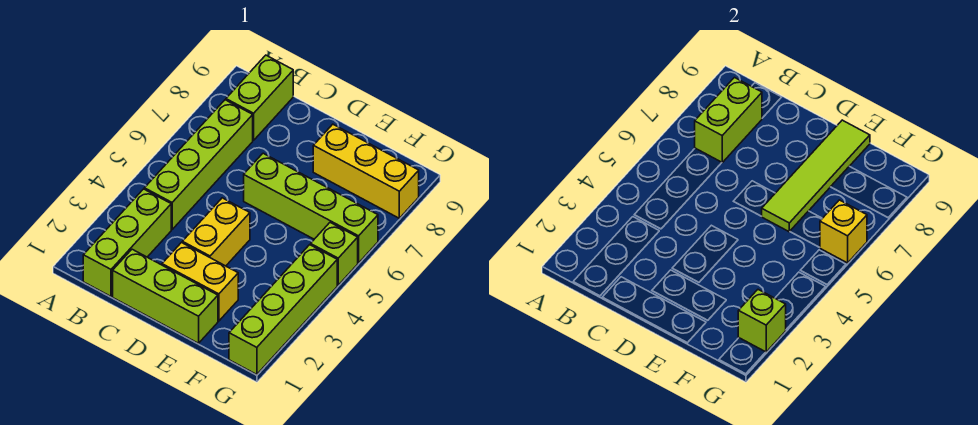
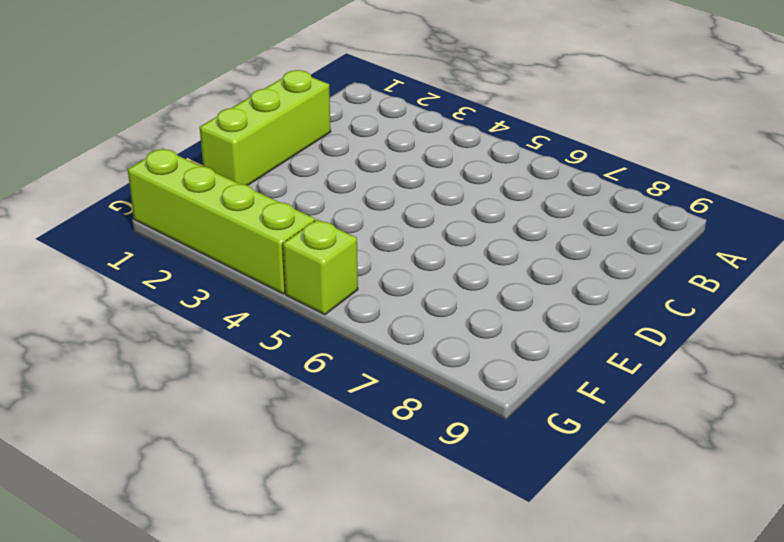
none -> lime brick B1:B3 level 1
none -> lime brick B4:B7 level 1
none -> lime brick B8:B9 level 1

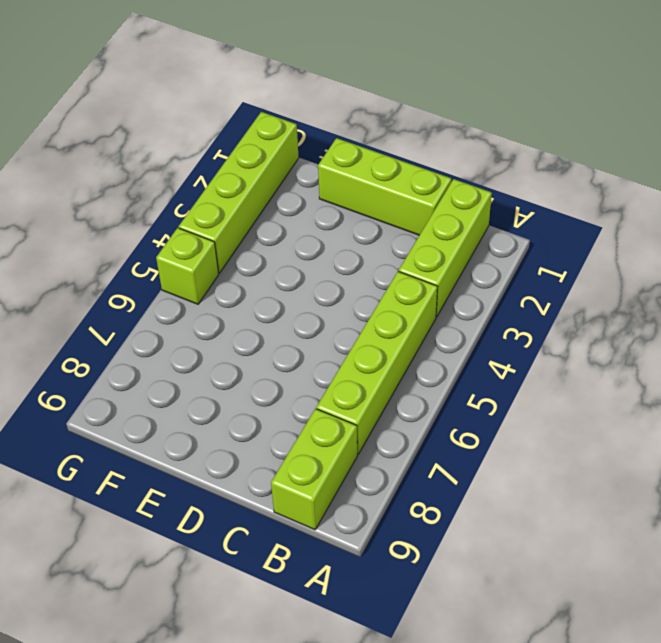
none -> yellow brick D2:E2 level 1
none -> yellow brick D3:D4 level 1
none -> lime brick D6:G6 level 1

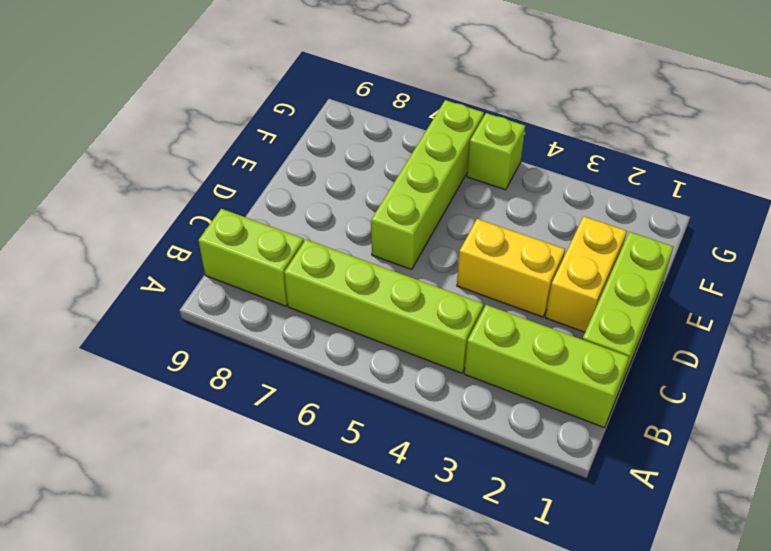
none -> yellow brick E8:G8 level 1
none -> lime brick G1:G4 level 1
none -> lime brick B7:B8 level 2

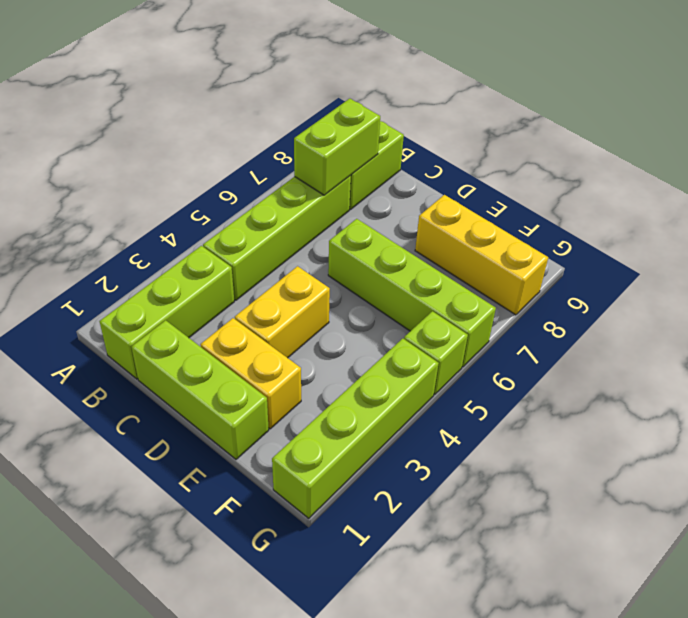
none -> lime tile E6:E9 level 2
none -> lime brick G2 level 2
none -> yellow brick G6 level 2

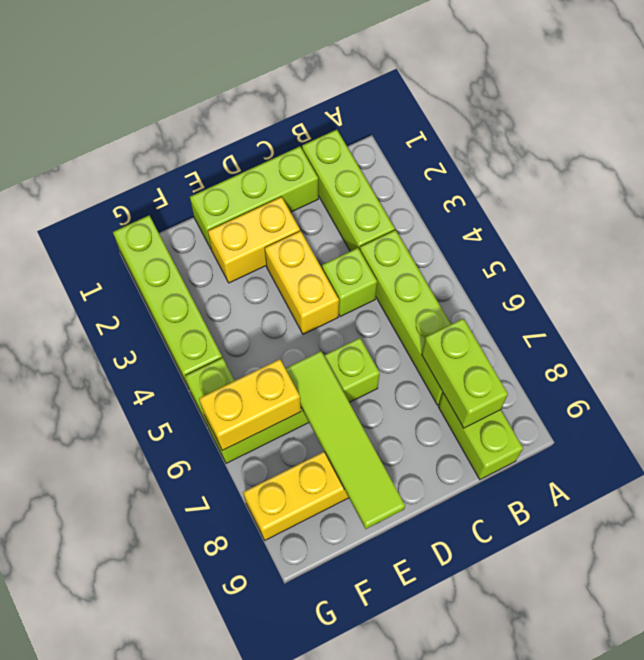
lime brick C4 level 1 -> lime brick G2 level 2
yellow brick F6:G6 level 2 -> yellow brick G6 level 2

